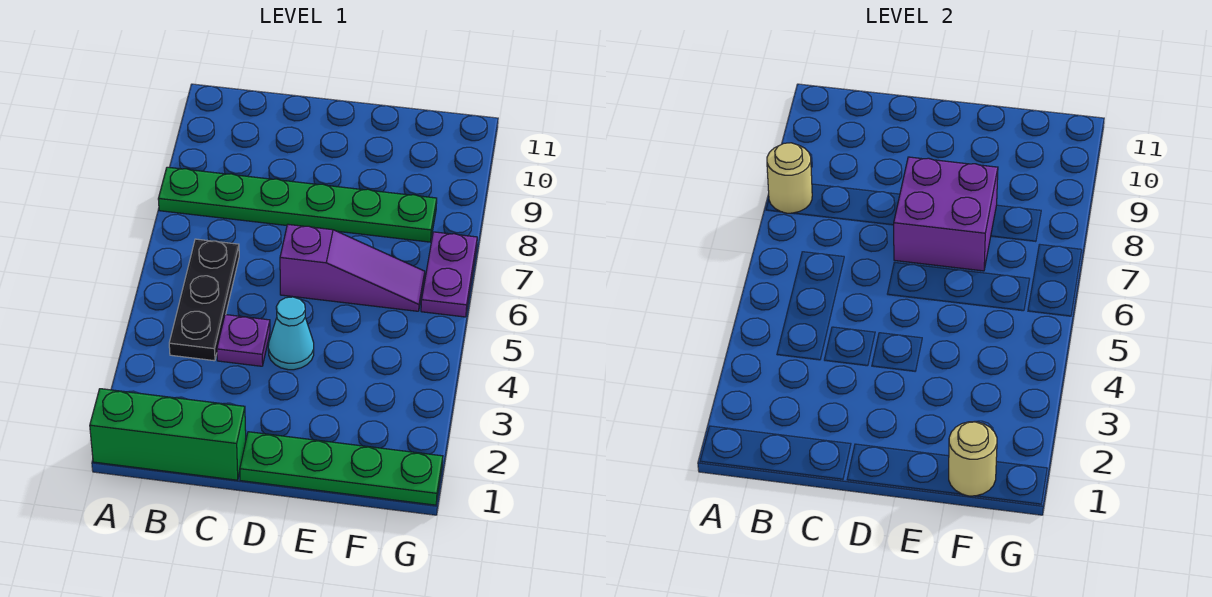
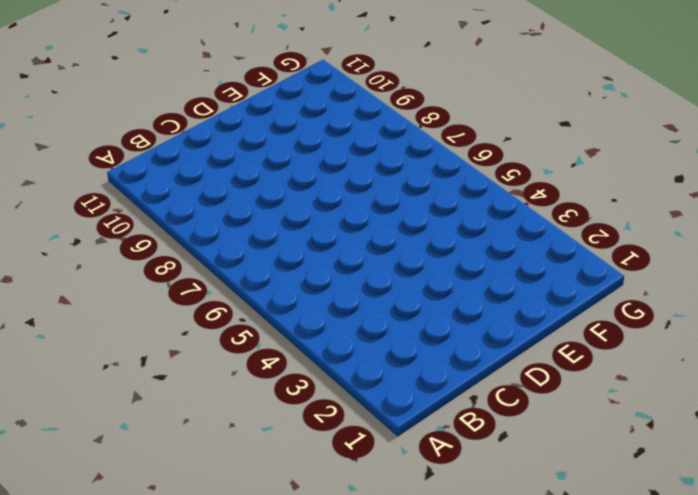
none -> green brick A1:C1 level 1
none -> green plate A8:F8 level 1

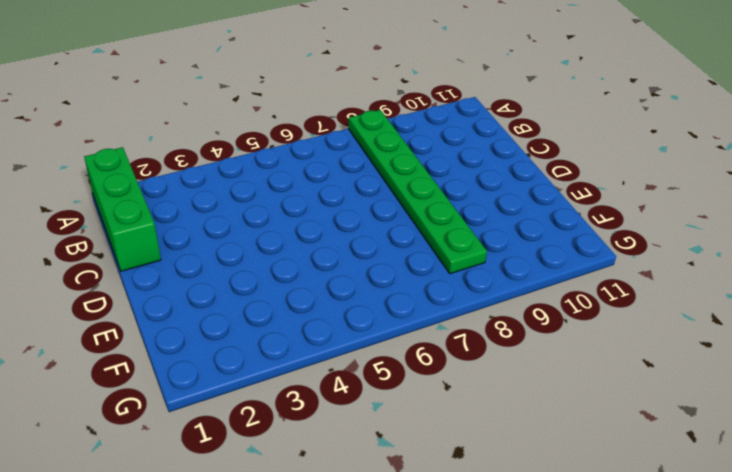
none -> black plate B4:B6 level 1
none -> purple plate C4 level 1

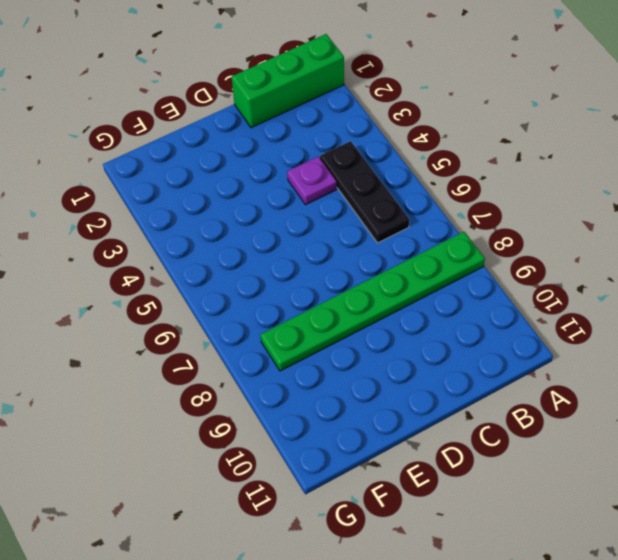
none -> green plate D1:G1 level 1
none -> cyan cone D4 level 1

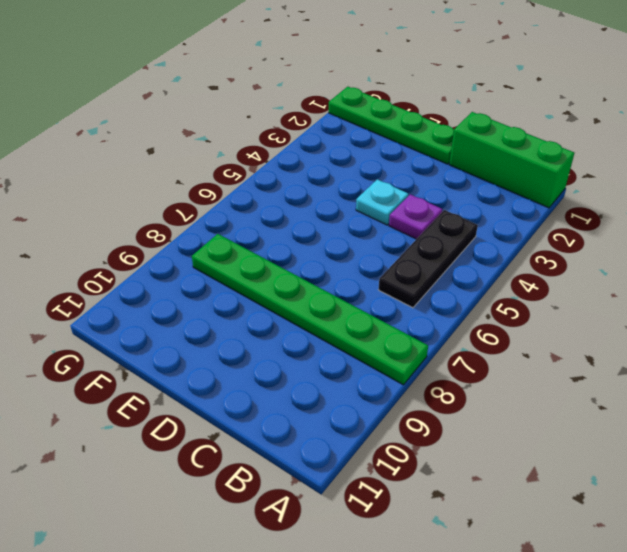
cyan plate D4 level 1 -> cyan cone D4 level 1
none -> purple slope D6:F6 level 1 top D
none -> purple plate G6:G7 level 1

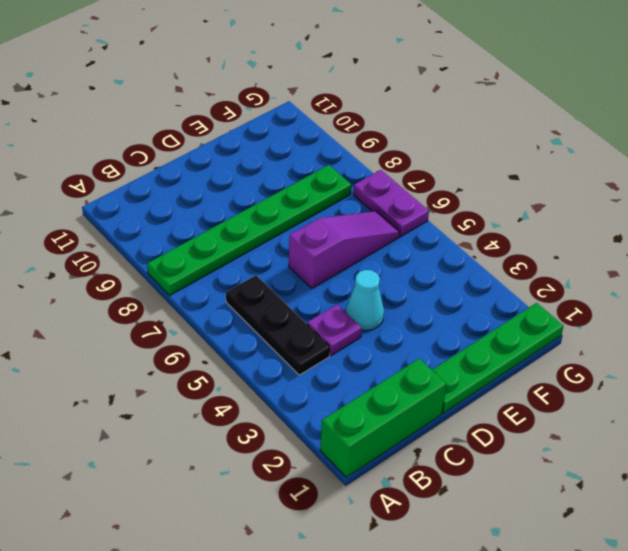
none -> tan round brick A8 level 2
none -> purple brick D7:E8 level 2

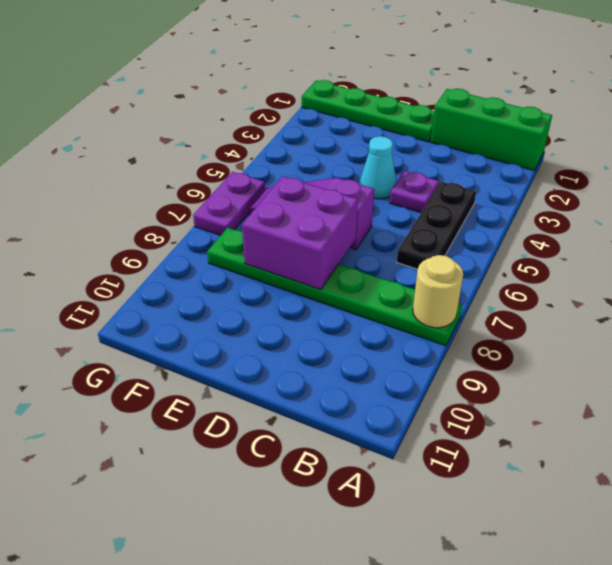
none -> tan round brick F1 level 2

